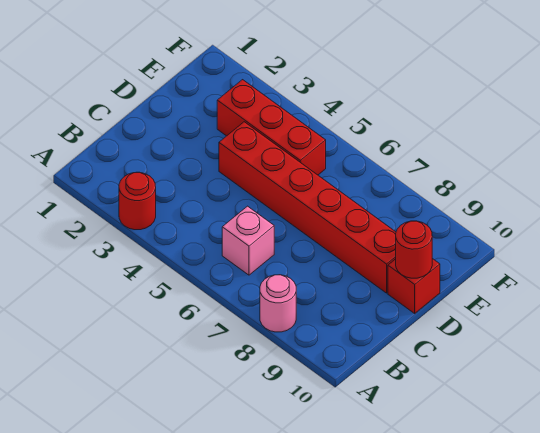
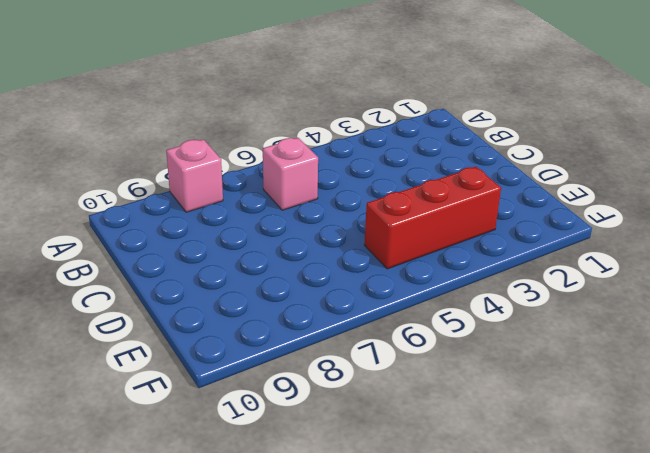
pink brick A8 level 1 -> pink round brick A8 level 1
none -> red round brick A3 level 1
none -> red brick D4:D9 level 1

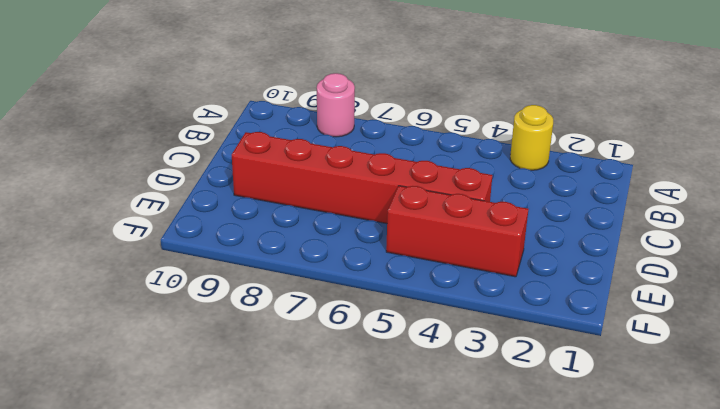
yellow round brick A3 level 1 -> red round brick A3 level 1
none -> pink brick B6 level 1
none -> red brick D10 level 1

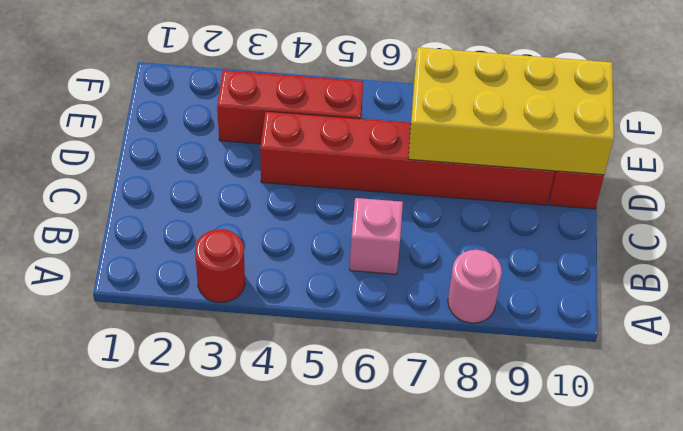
yellow brick D7:E10 level 2 -> red round brick D10 level 2

